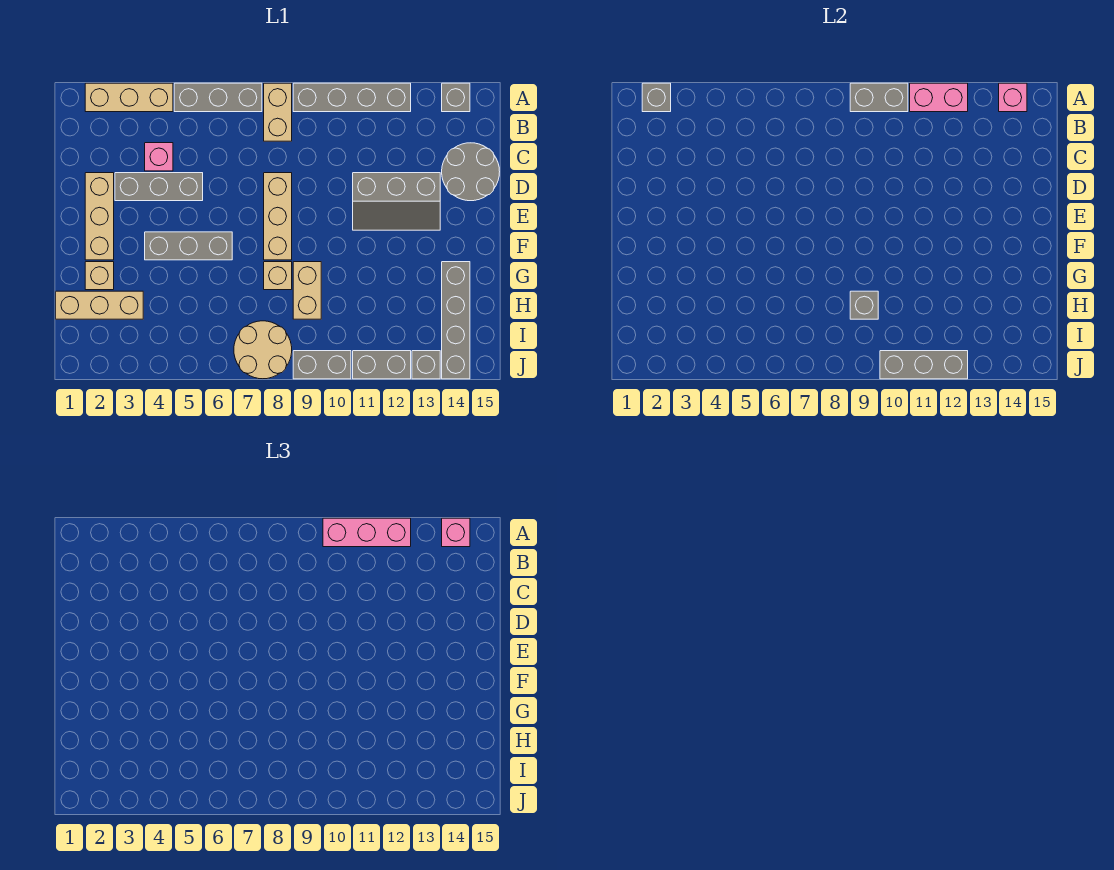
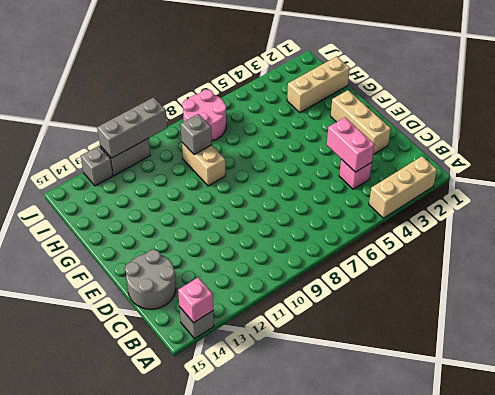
pink brick C4:D4 level 2 -> pink brick A11:A12 level 2
pink round brick I7:J8 level 1 -> tan round brick I7:J8 level 1
none -> grey brick A5:A7 level 1
none -> tan brick A8:B8 level 1
none -> grey brick A9:A12 level 1

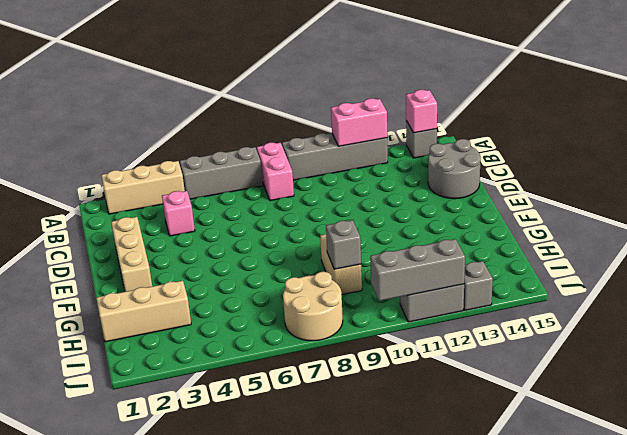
pink brick A8:B8 level 1 -> tan brick A8:B8 level 1
none -> grey brick D3:D5 level 1
none -> tan brick D8:F8 level 1
none -> grey slope D11:E13 level 1 top D

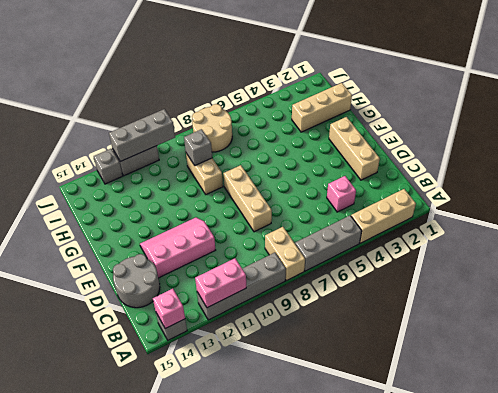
pink slope D11:E13 level 1 top D -> grey slope D11:E13 level 1 top D
none -> grey brick D3:D5 level 1
none -> grey brick F4:F6 level 1
none -> tan brick G2 level 1

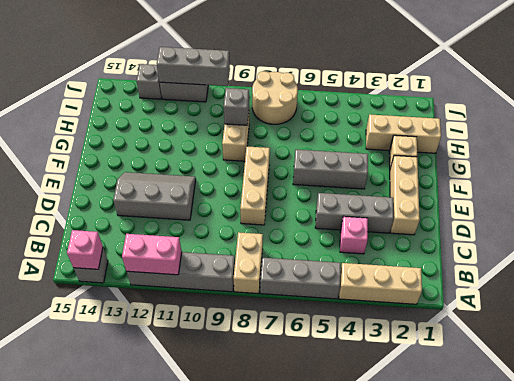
none -> grey round brick C14:D15 level 1
none -> tan brick G8 level 1
none -> grey brick G14:J14 level 1

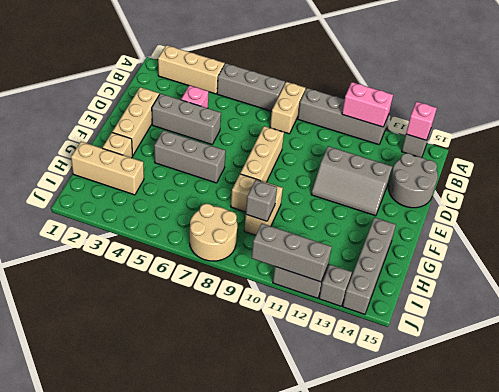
none -> grey brick J9:J10 level 1
none -> grey brick A2 level 2
none -> grey brick A9:A10 level 2

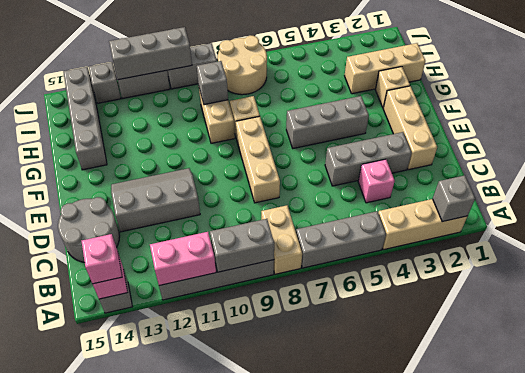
none -> pink brick A10:A12 level 3

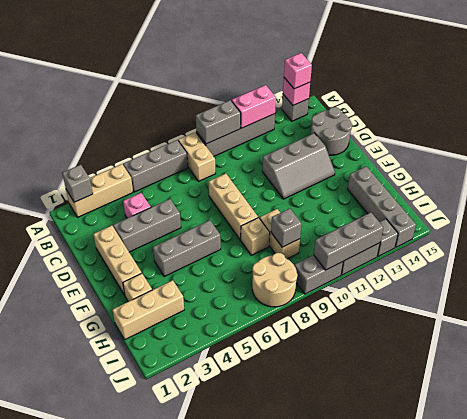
none -> pink brick A10:A12 level 3

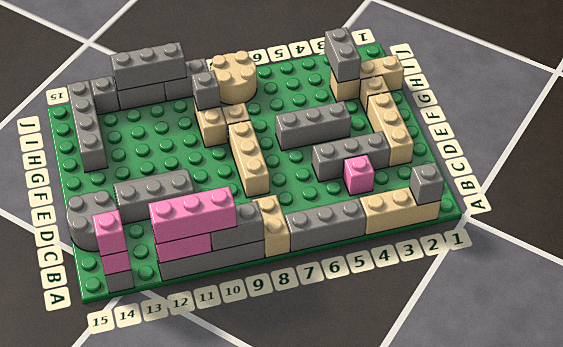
grey brick H3:I3 level 2 -> none

